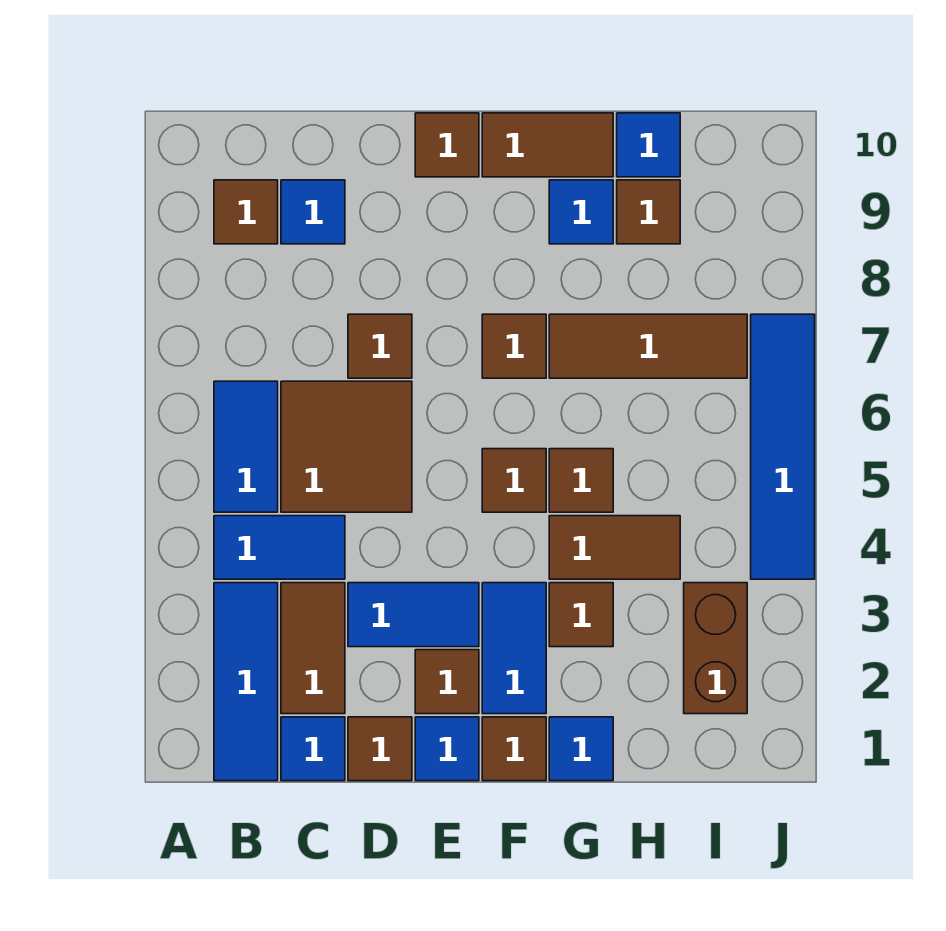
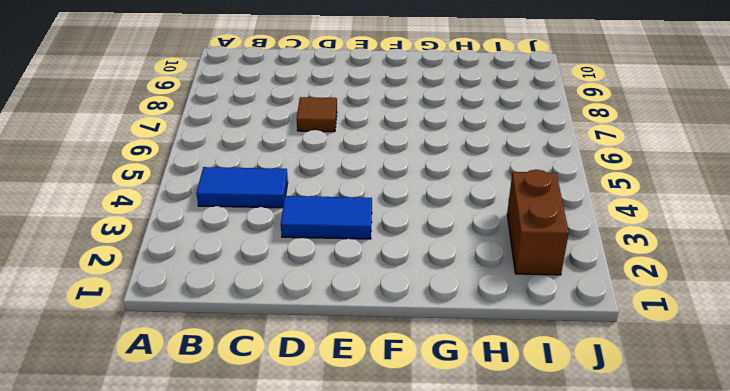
none -> blue tile B1:B3 level 1
none -> blue tile B5:B6 level 1
none -> brown tile B9 level 1

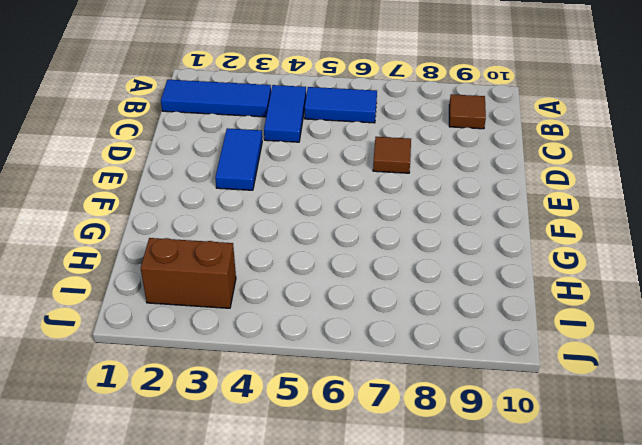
none -> blue tile C1 level 1
none -> brown tile C2:C3 level 1
none -> brown tile C5:D6 level 1

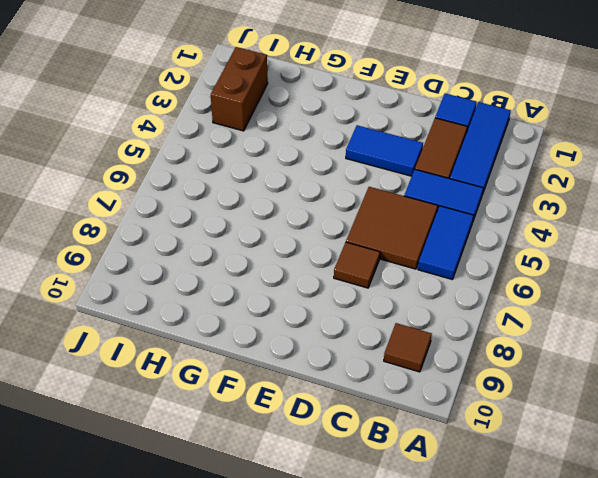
none -> blue tile C9 level 1
none -> brown tile D1 level 1
none -> blue tile E1 level 1

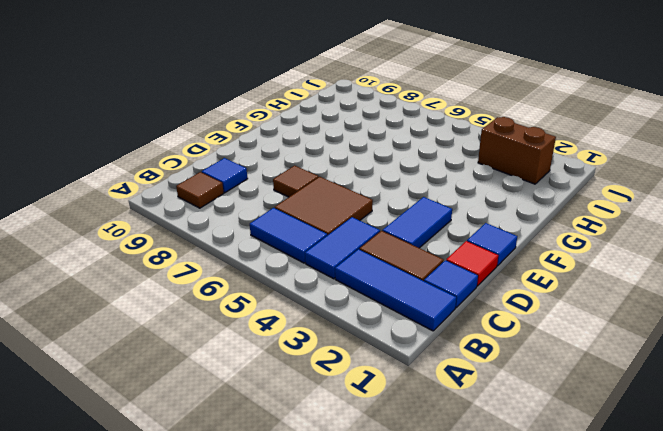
red tile D1 level 1 -> brown tile D1 level 1
none -> brown tile E2 level 1
none -> brown tile E10 level 1
none -> brown tile F1 level 1

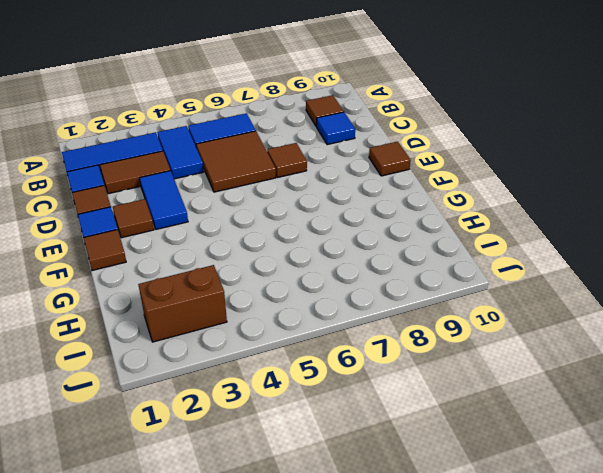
none -> blue tile F2:F3 level 1
none -> brown tile F5 level 1
none -> brown tile F7 level 1

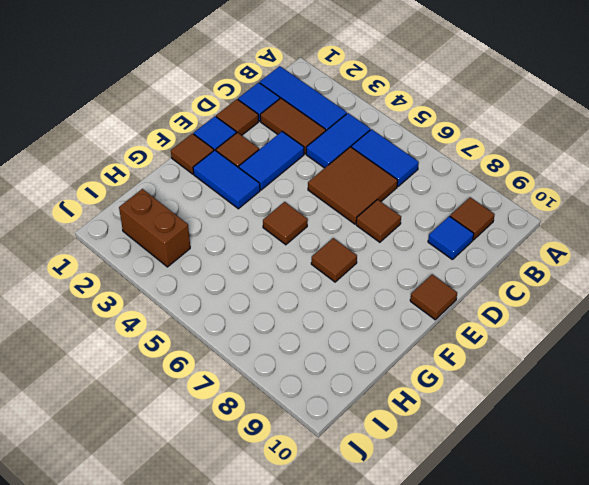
none -> brown tile F10:G10 level 1
none -> blue tile G1 level 1
none -> brown tile G3 level 1

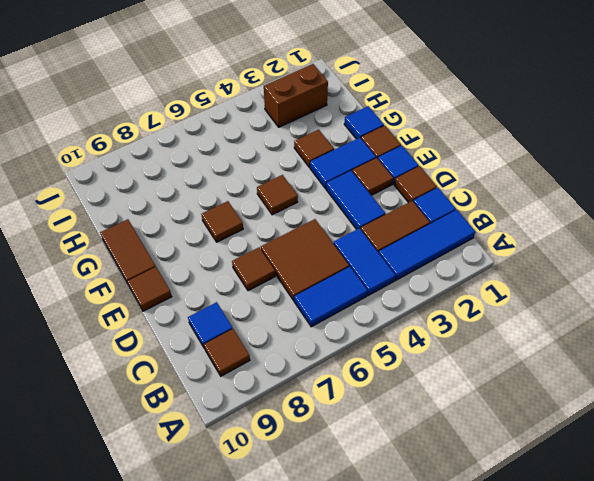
none -> brown tile G4:H4 level 1
none -> brown tile G5 level 1
none -> brown tile G7:I7 level 1

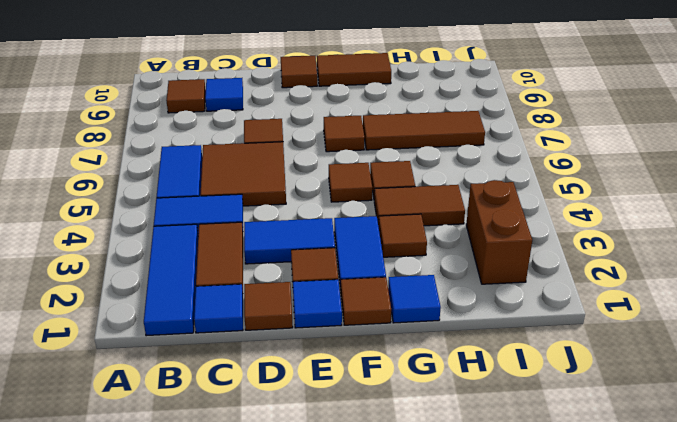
none -> blue tile G9 level 1
none -> brown tile H9 level 1
none -> blue tile H10 level 1

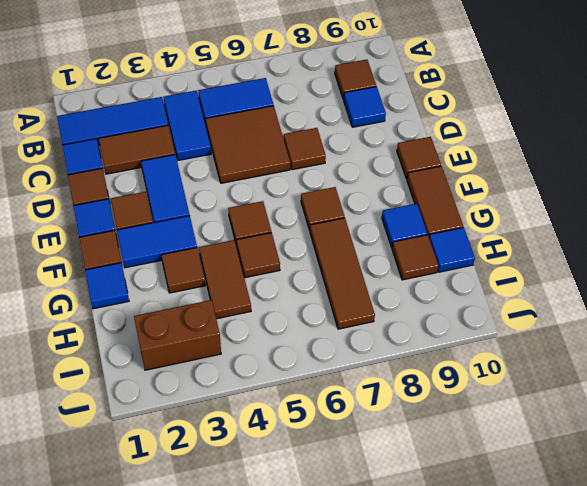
none -> blue tile J4:J7 level 1

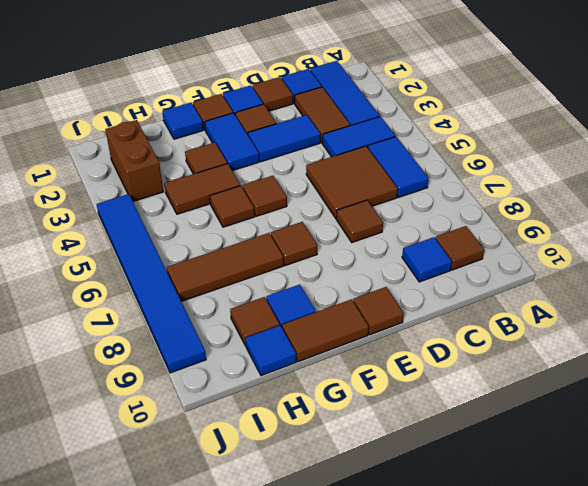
blue tile J4:J9 level 1 -> blue tile J4:J7 level 1

